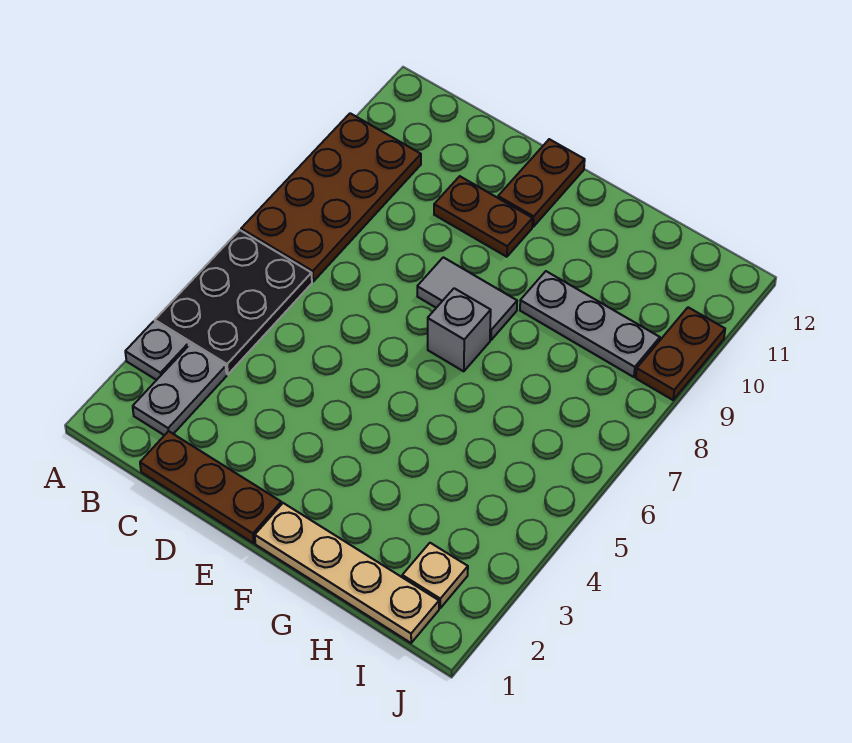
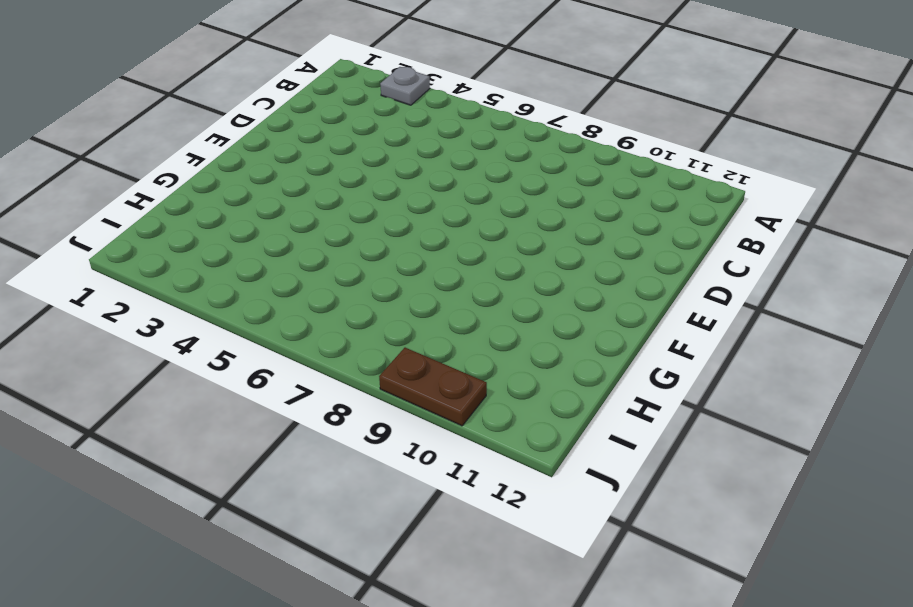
none -> black plate A4:B6 level 1
none -> brown plate A7:B10 level 1
none -> grey plate B2:B3 level 1

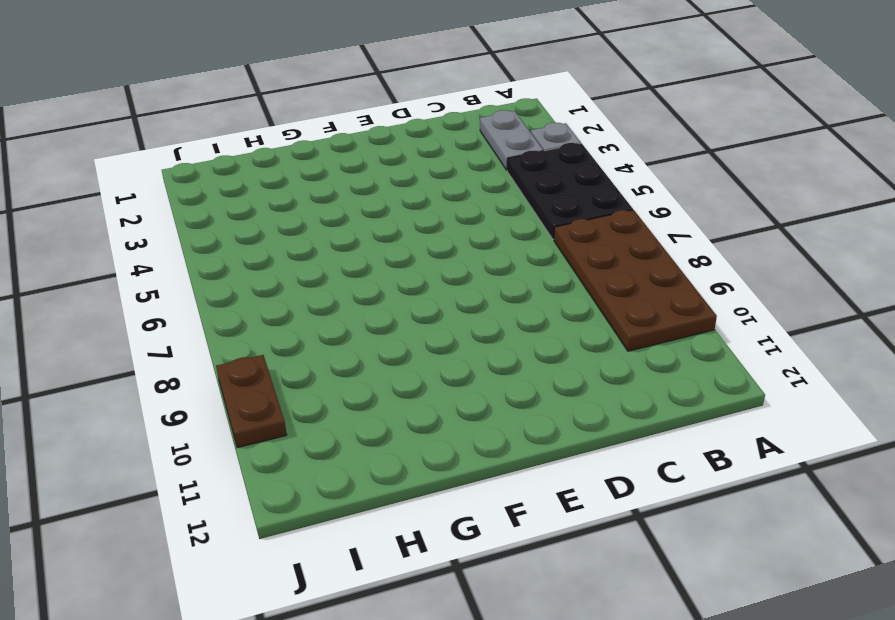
none -> brown plate C1:E1 level 1
none -> brown plate D10:E10 level 1
none -> grey tile E8:F8 level 1

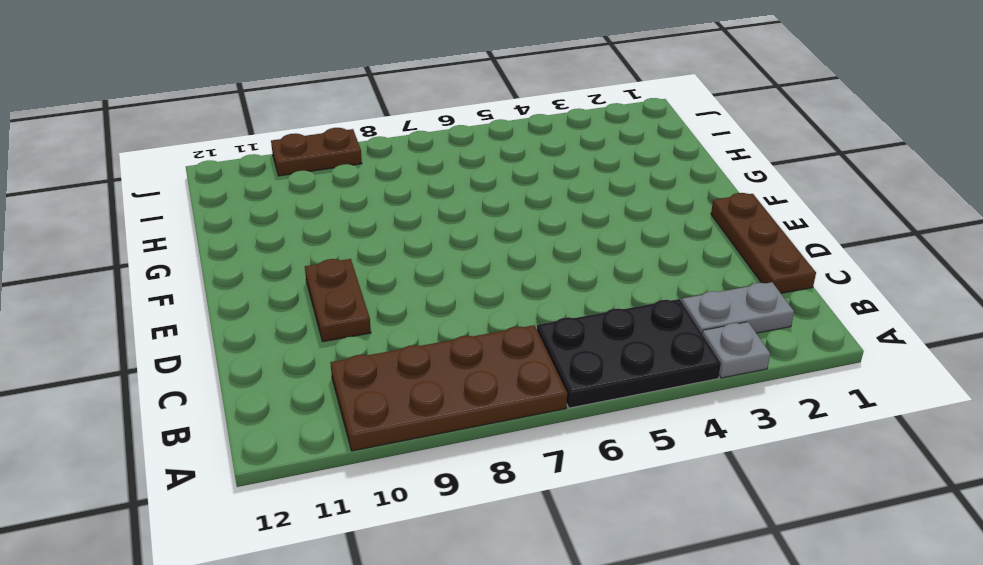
none -> grey tile E8:F8 level 1
none -> brown plate E11:E12 level 1
none -> tan plate F1:I1 level 1

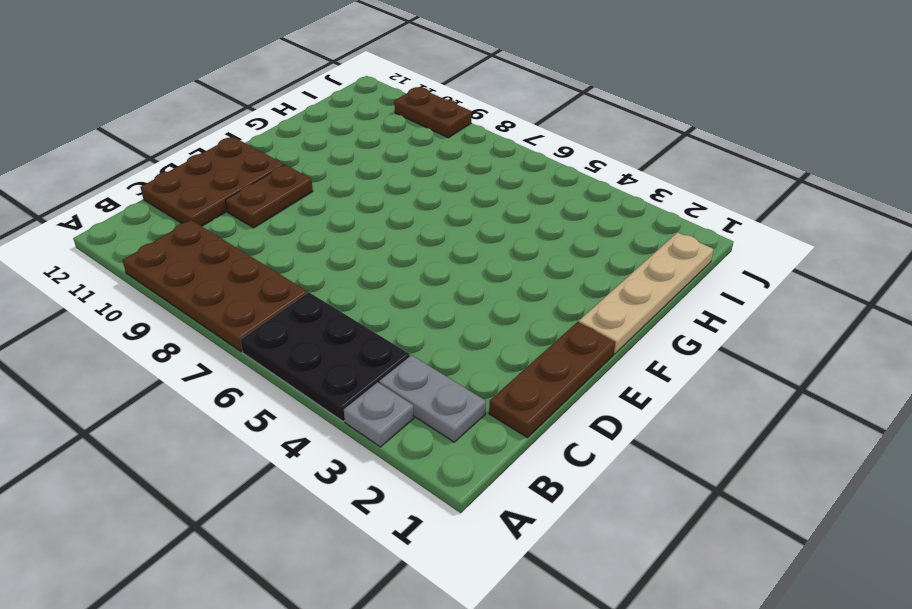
brown plate C11:E12 level 1 -> brown plate E11:E12 level 1
none -> grey tile E8:F8 level 1
none -> grey brick F7 level 1
none -> grey plate G9:I9 level 1

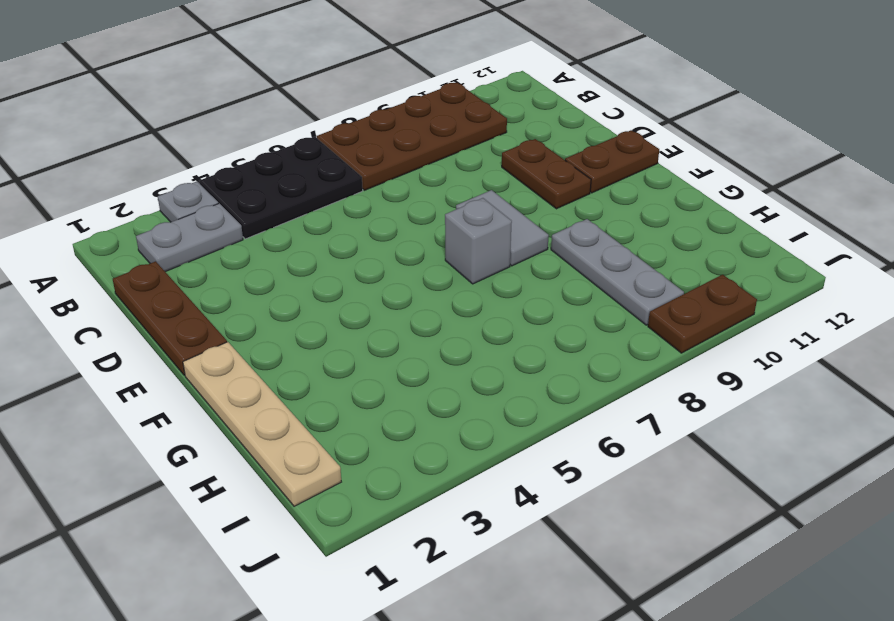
none -> tan plate I2 level 1

